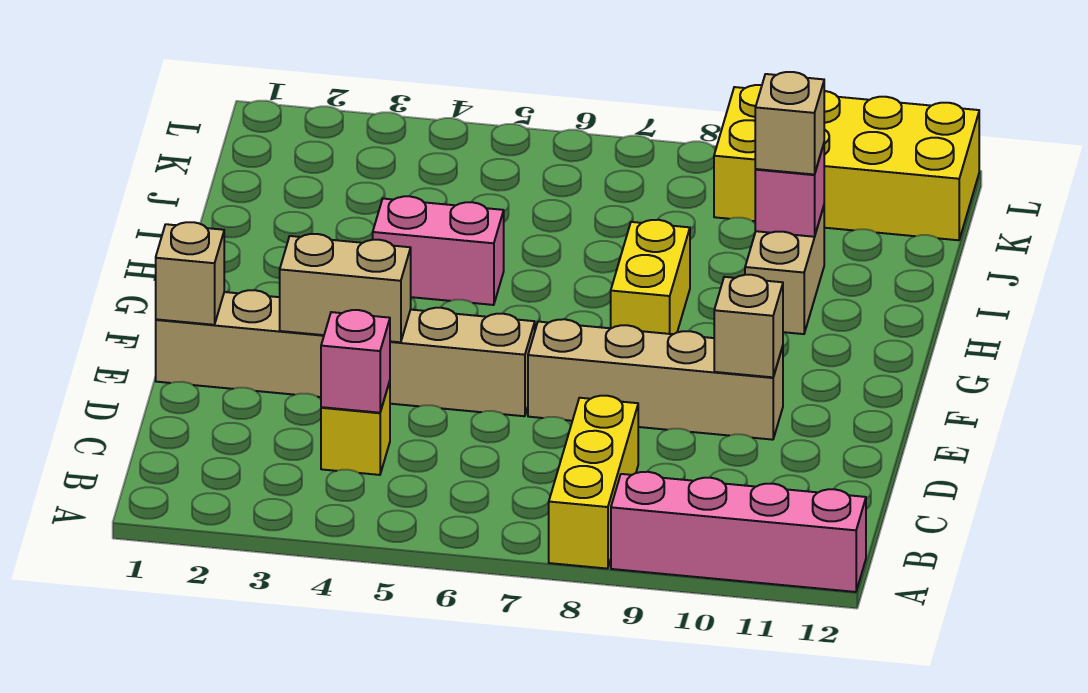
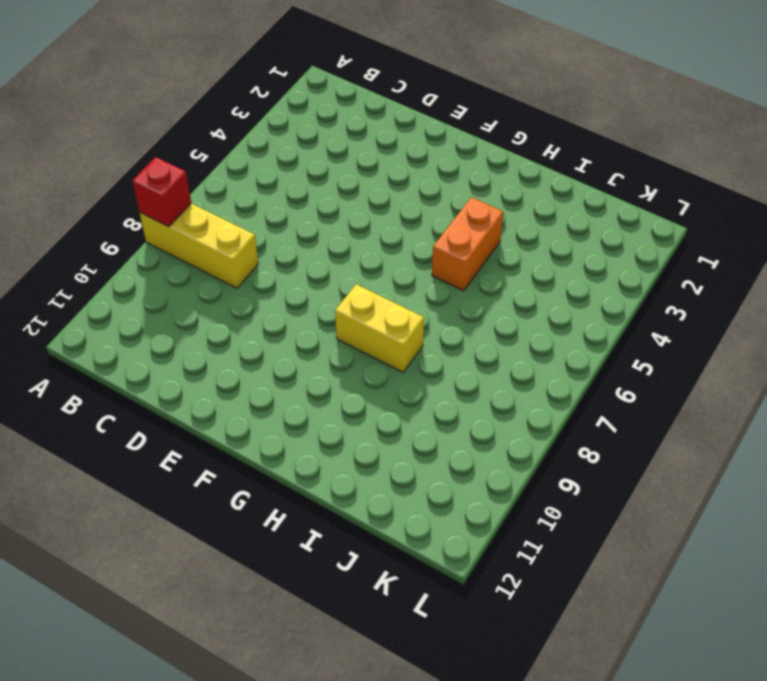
red brick A8 level 2 -> none
orange brick H4:H5 level 1 -> pink brick H4:H5 level 1
none -> pink brick A9:A12 level 1
none -> yellow brick C4 level 1
none -> tan brick E1:E6 level 1

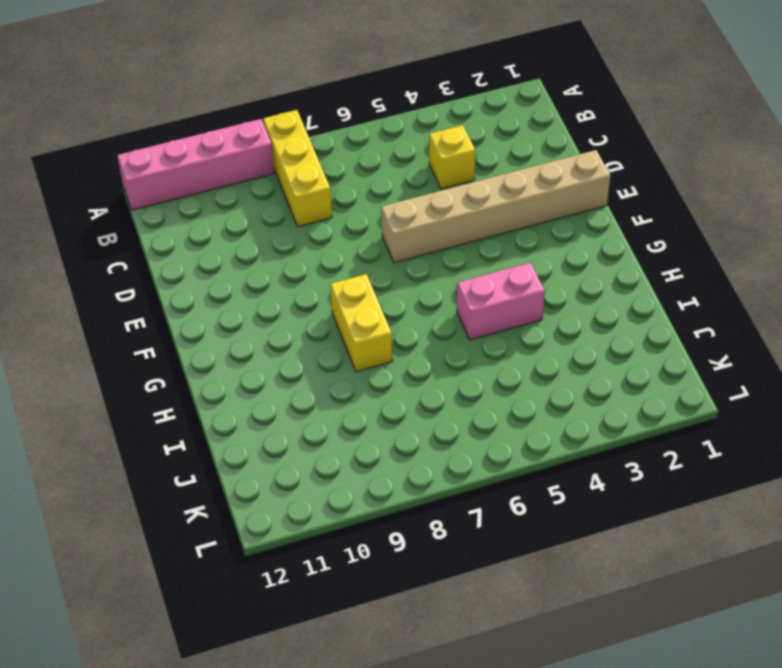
none -> tan brick E7:E10 level 1
none -> tan brick H10:I10 level 1
none -> yellow brick K9:L12 level 1

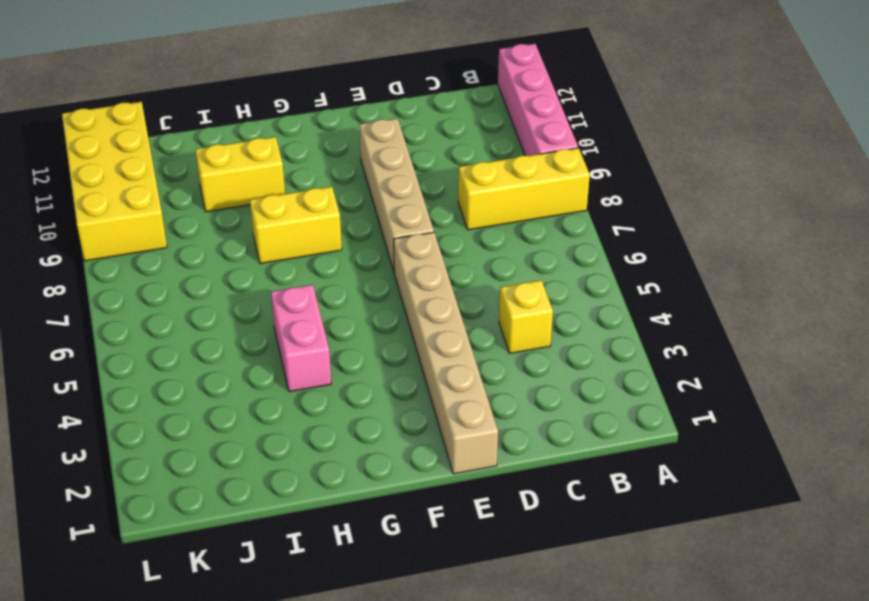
yellow brick H10:I10 level 1 -> tan brick H10:I10 level 1
none -> pink brick C4 level 2
none -> tan brick E1 level 2
none -> tan brick E3:E4 level 2

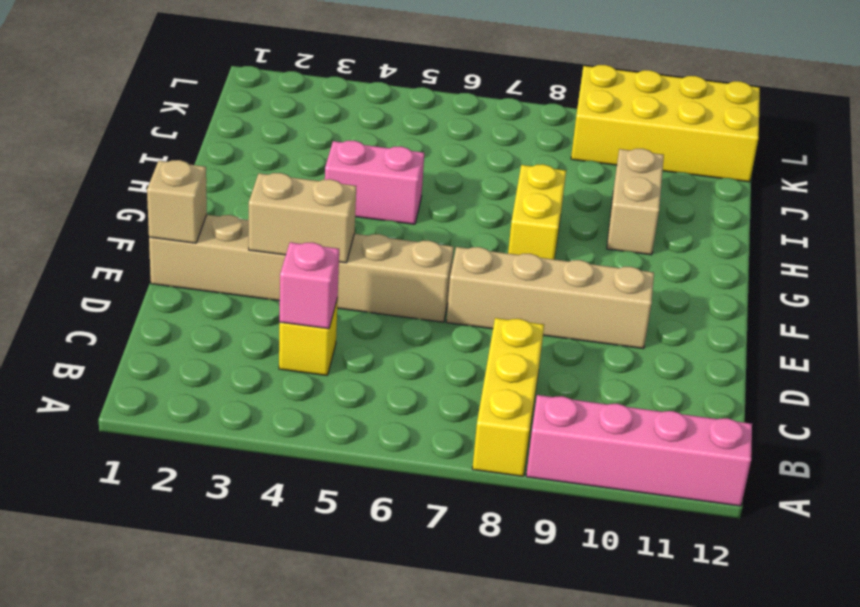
none -> tan brick E10 level 2
none -> pink brick I10 level 2
none -> tan brick I10 level 3

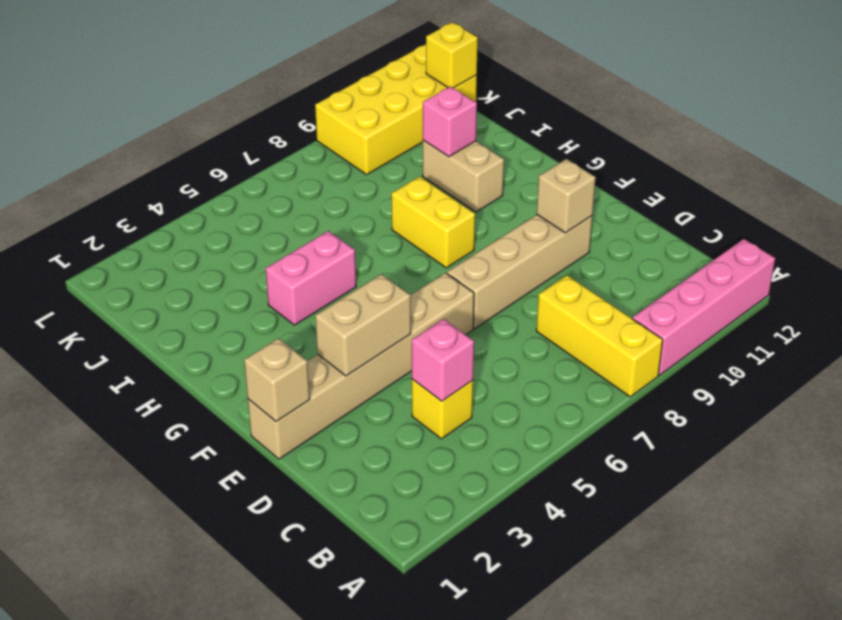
yellow brick K12 level 2 -> none
none -> tan brick I10 level 3

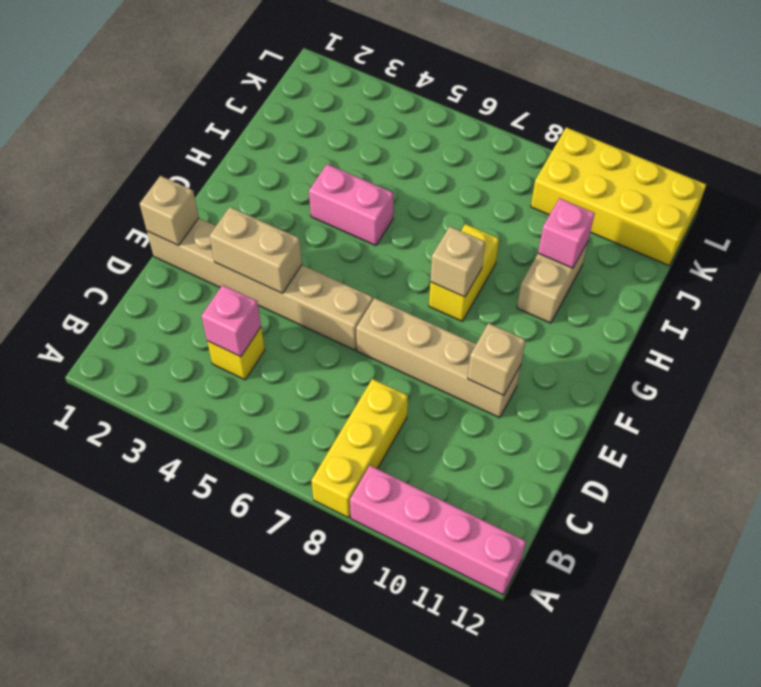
tan brick G8 level 2 -> tan brick I10 level 3

